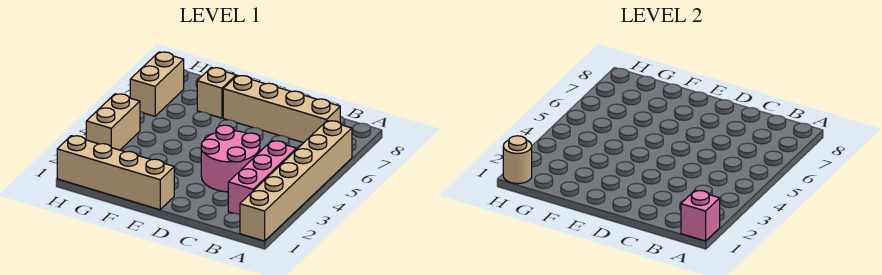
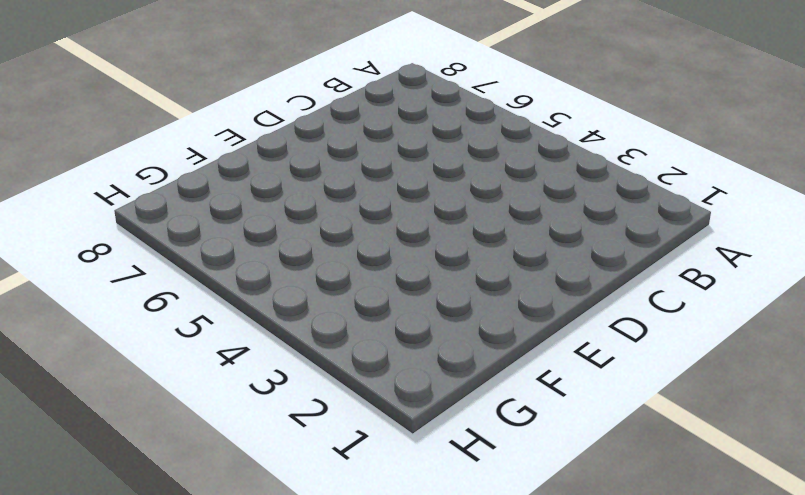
none -> tan brick A1:A6 level 1
none -> pink brick B2:B4 level 1

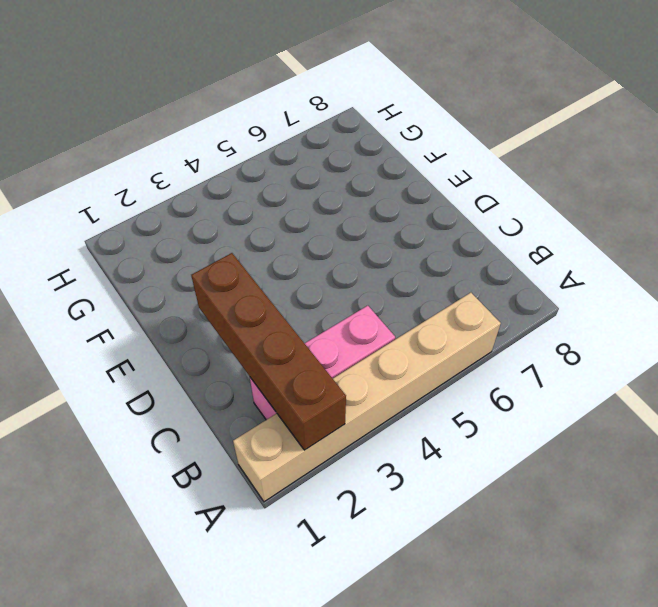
brown brick A2:D2 level 2 -> none
none -> tan brick B7:E7 level 1
none -> pink round brick C3:D4 level 1

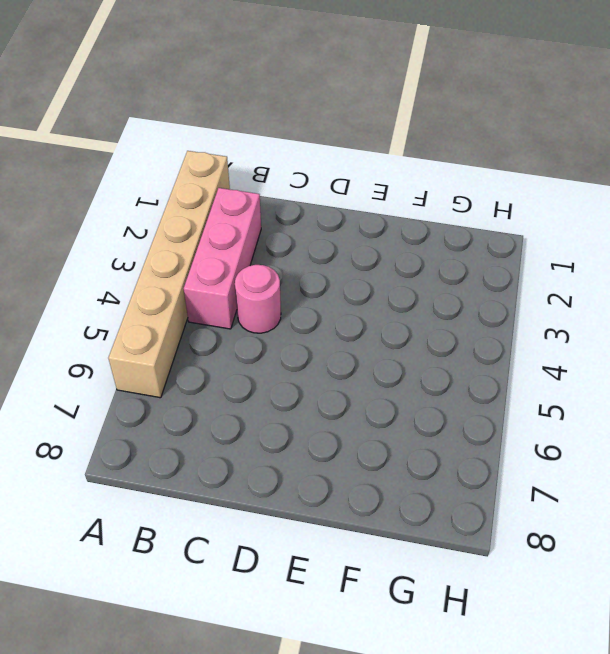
pink round brick C4 level 1 -> pink round brick C3:D4 level 1
none -> tan brick B7:E7 level 1
none -> tan brick E1:H1 level 1

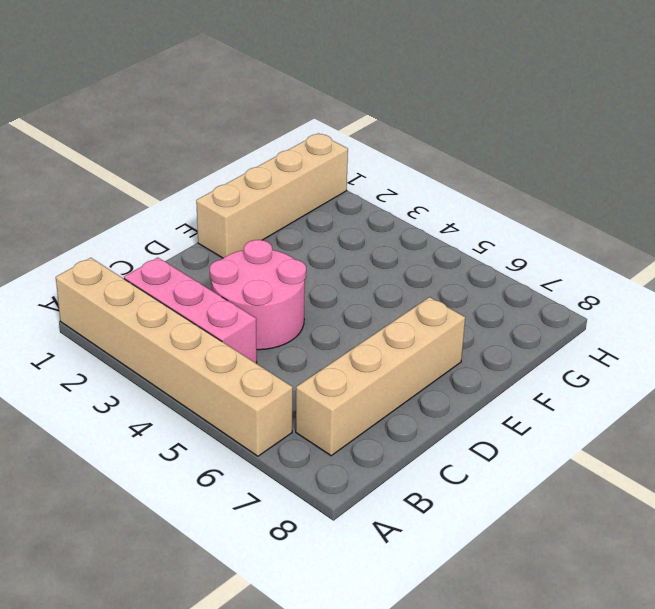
none -> tan brick F7 level 1
none -> tan brick H3:H4 level 1

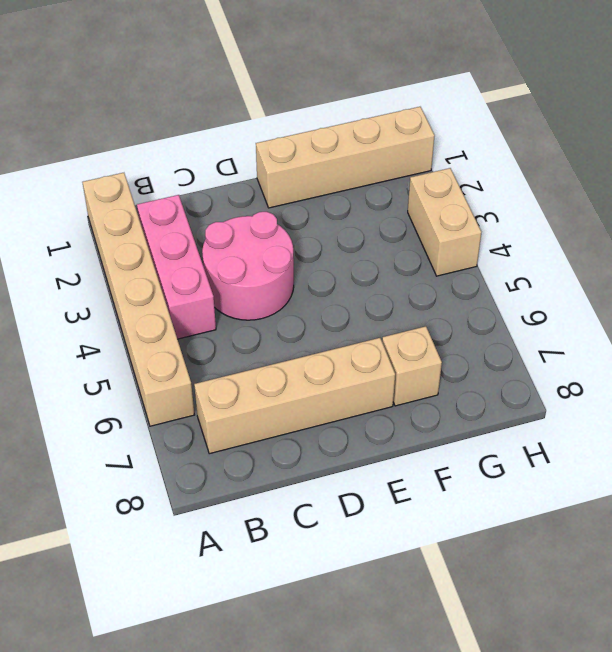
none -> tan brick H6:H7 level 1
none -> pink brick A1 level 2

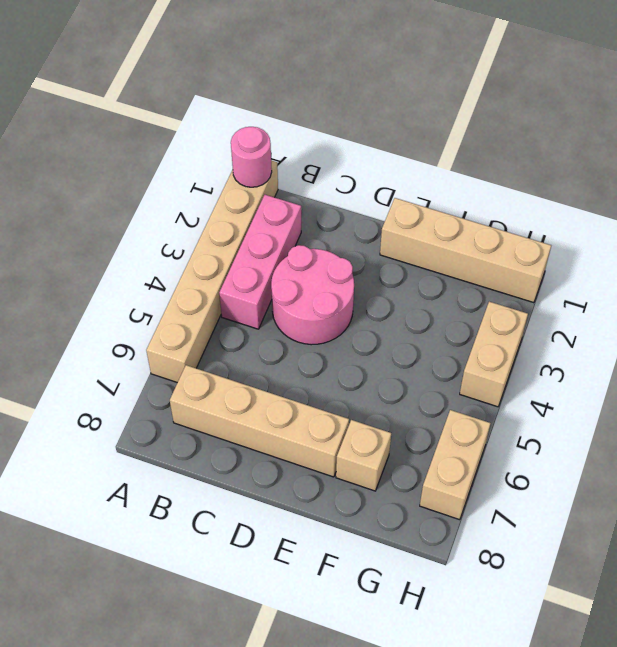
pink round brick A1 level 2 -> pink brick A1 level 2
none -> tan round brick H1 level 2

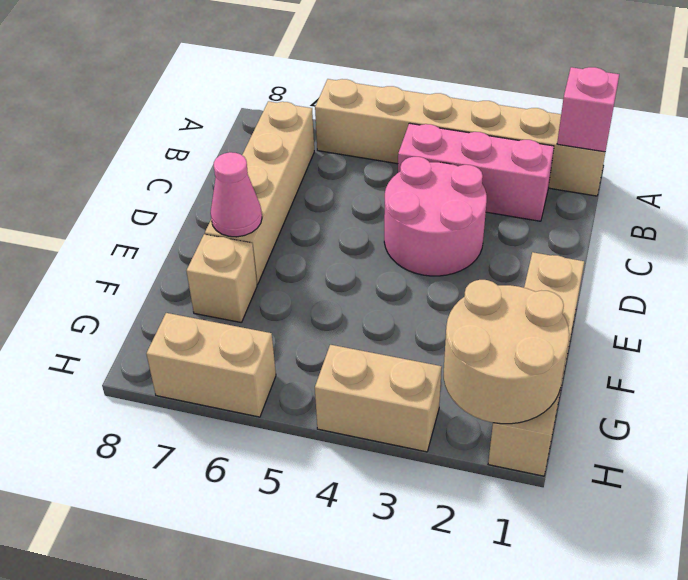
pink cone E7 level 2 -> none
tan round brick G1:H2 level 2 -> tan round brick H1 level 2

